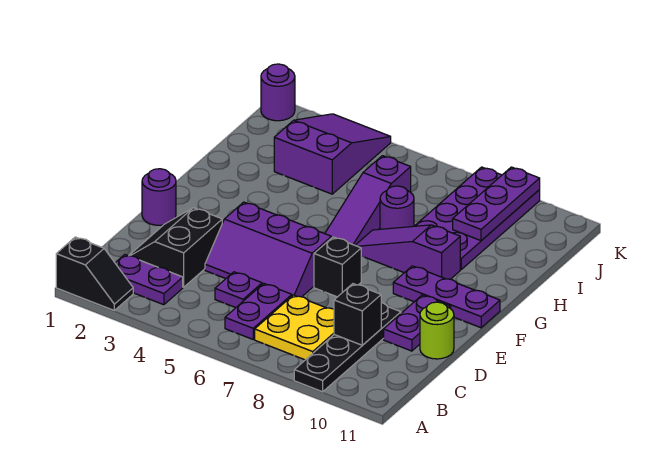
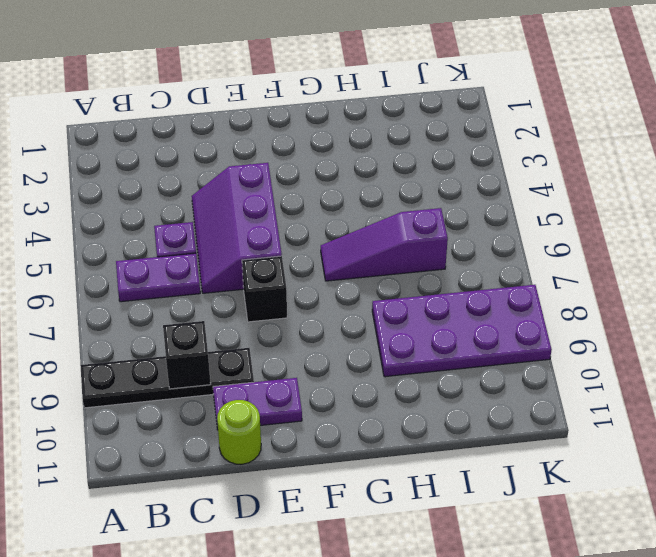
none -> black slope A1:A2 level 1 top 1
none -> purple plate B2:B3 level 1
none -> yellow plate B7:C8 level 1

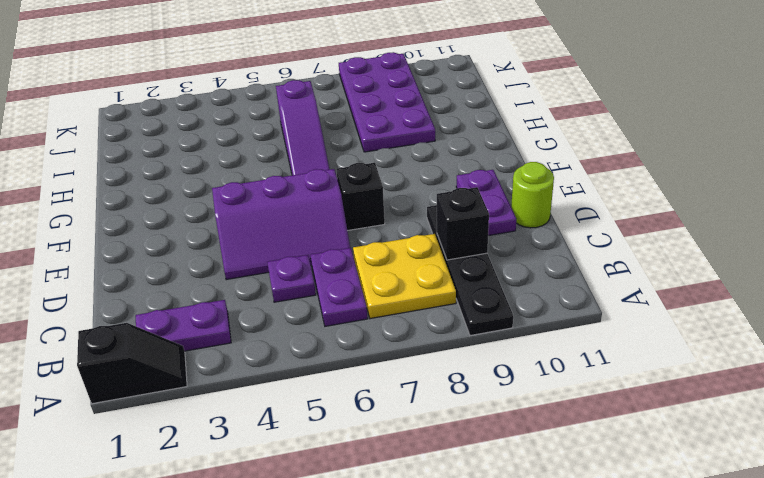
none -> black slope C2:D3 level 1 top 3
none -> purple round brick E1 level 1
none -> purple plate F9:F11 level 1

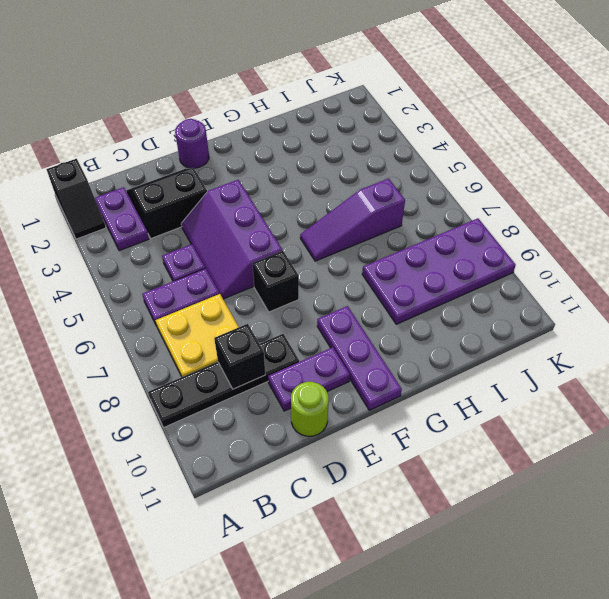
none -> purple slope G7:G9 level 1 top 9
none -> purple round brick H7 level 1
none -> purple slope I3:K4 level 1 top I

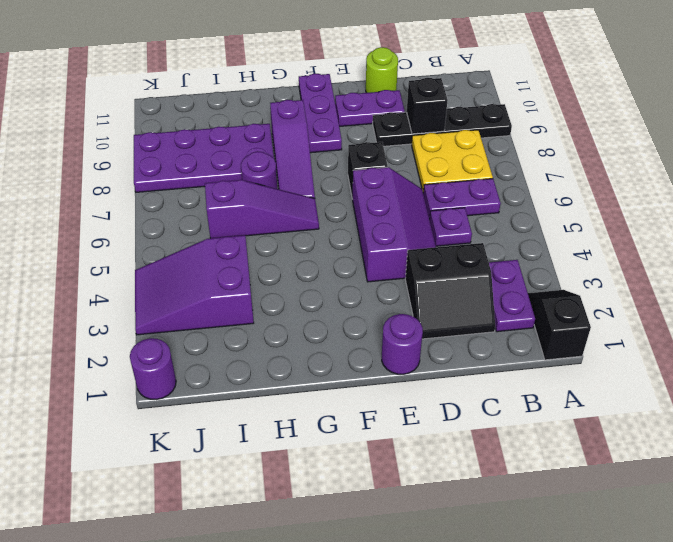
none -> purple plate I9:K9 level 2

